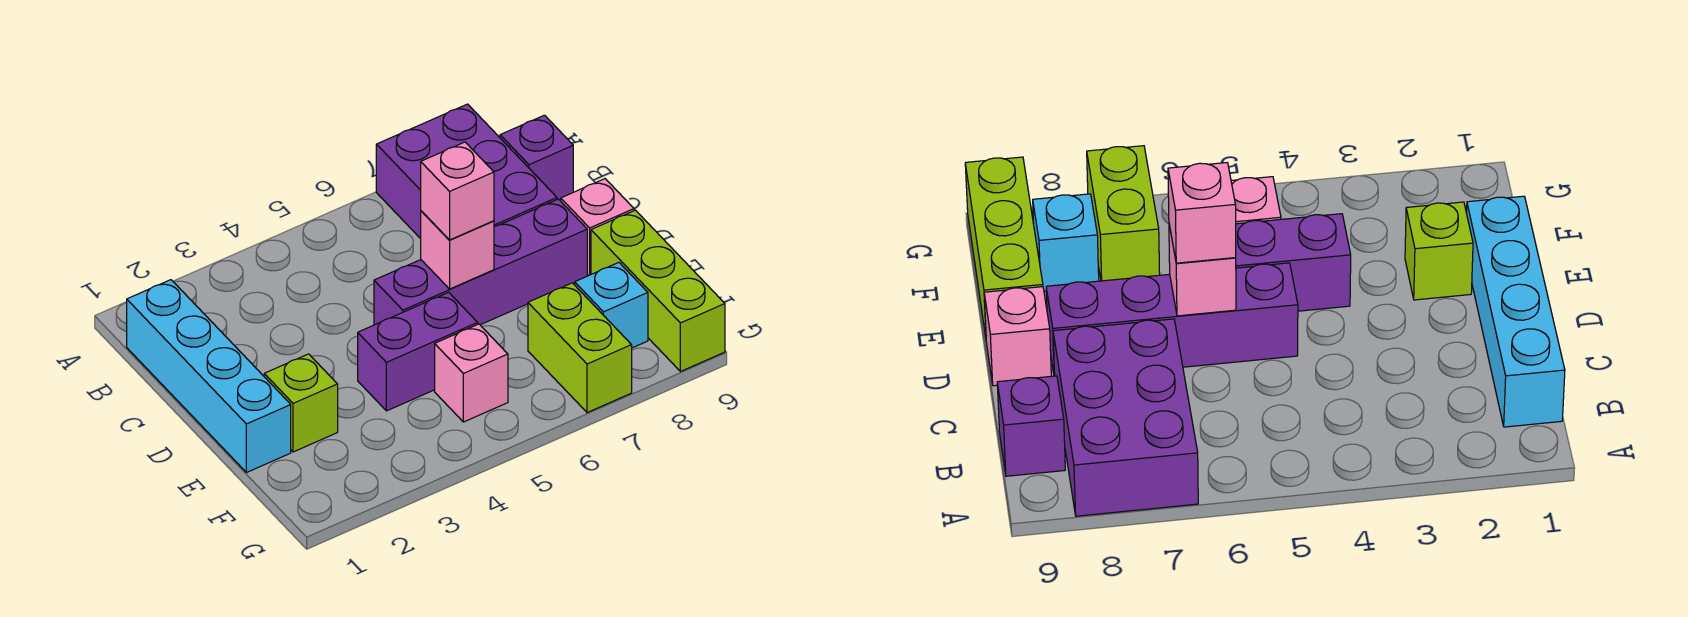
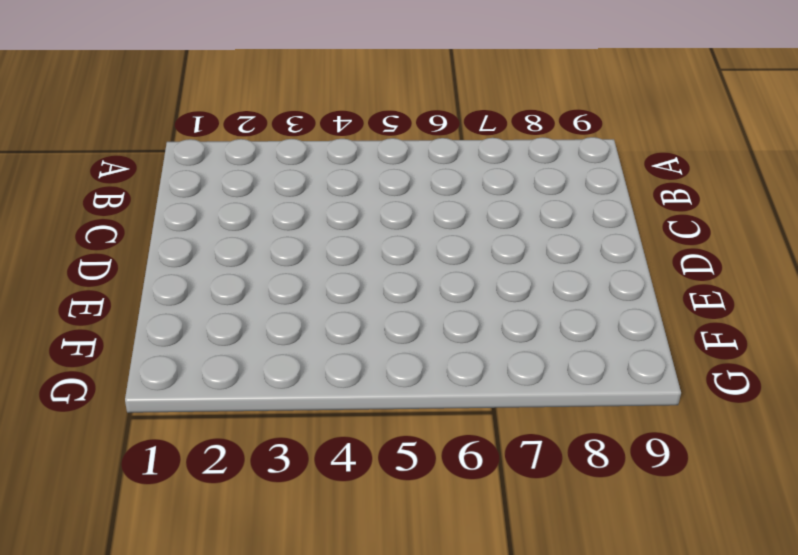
none -> purple brick A7:C8 level 1
none -> cyan brick B1:E1 level 1
none -> purple brick B9 level 1

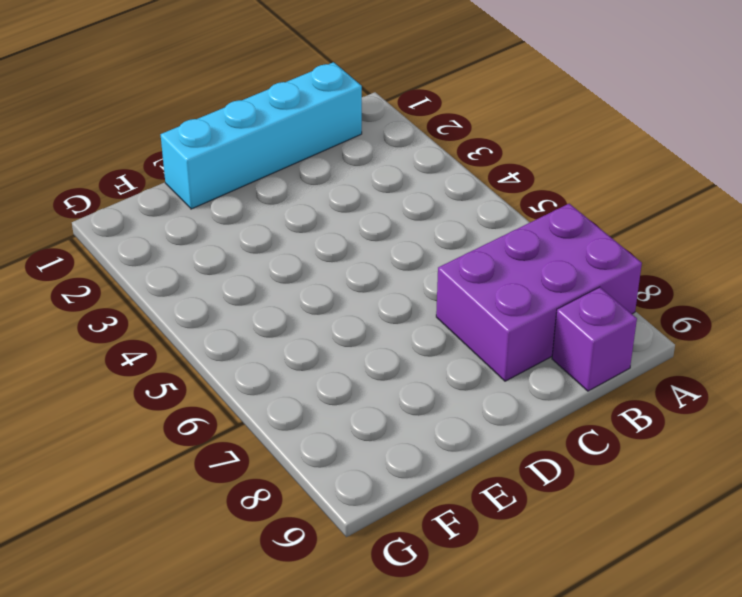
none -> purple brick D5:D8 level 1
none -> pink brick D9 level 1
none -> lime brick E2 level 1

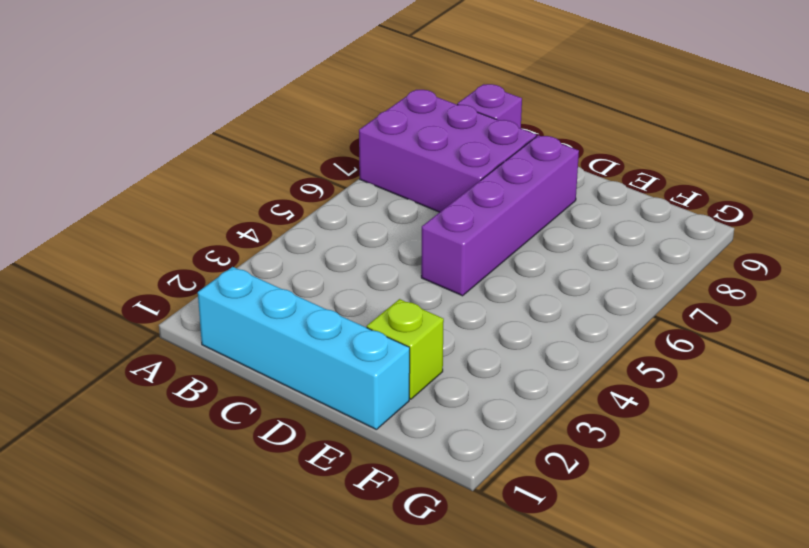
none -> pink brick D9 level 1
none -> purple brick E4:E5 level 1
none -> lime brick E9:G9 level 1

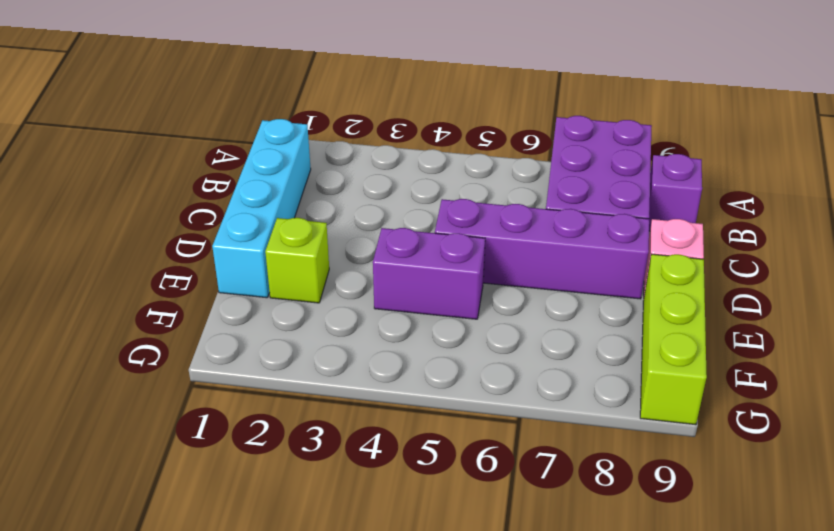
none -> pink brick F5 level 1
none -> lime brick F7:G7 level 1
none -> cyan brick F8 level 1

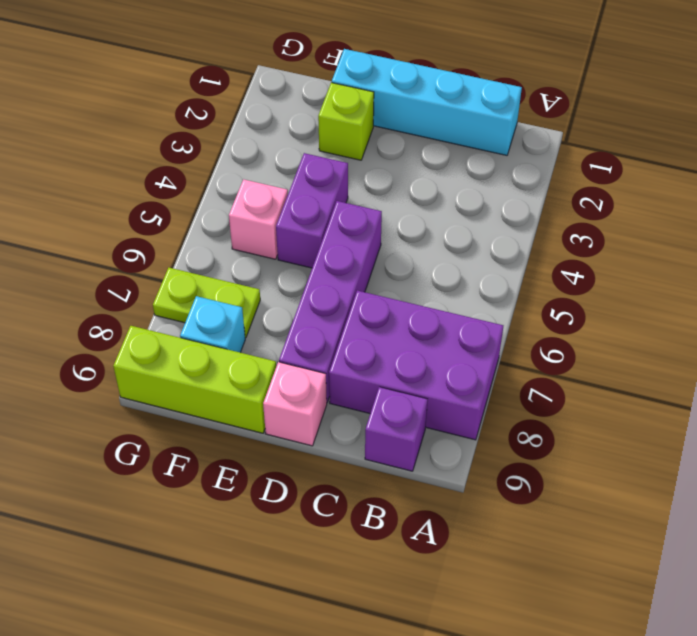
lime plate F7:G7 level 1 -> lime brick F7:G7 level 1
none -> pink brick D6 level 2
none -> pink brick D6 level 3

